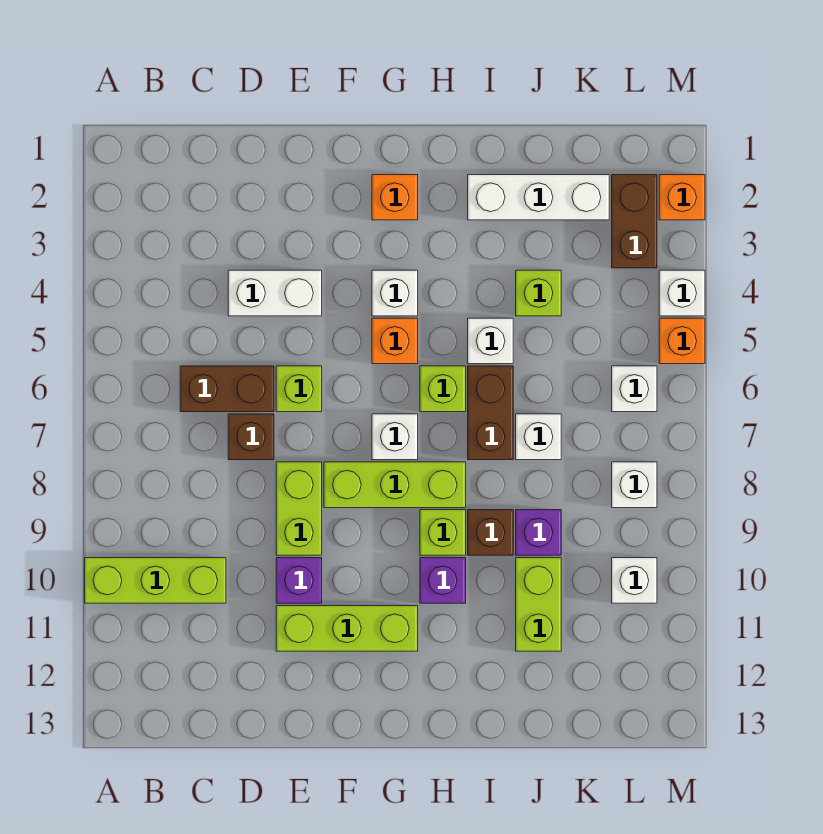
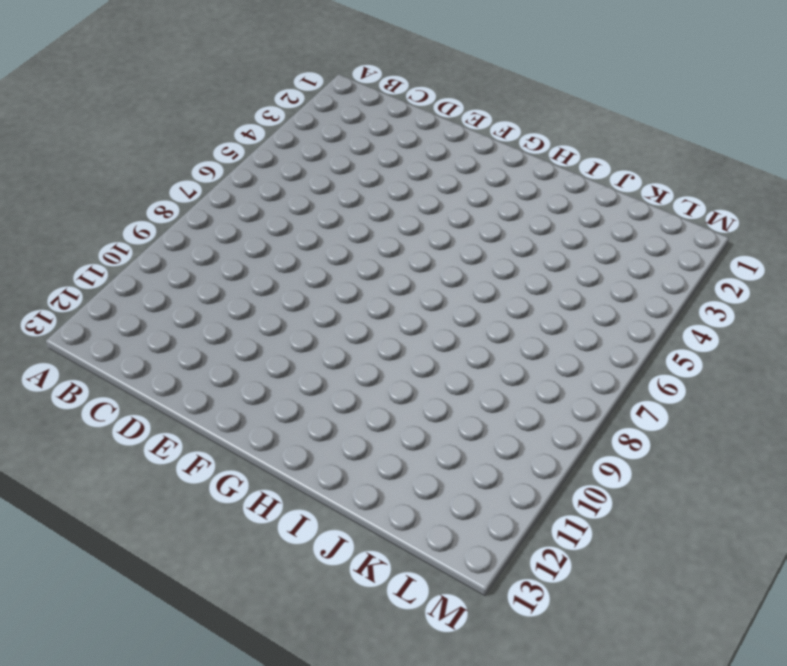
none -> lime brick A10:C10 level 1
none -> brown brick C6:D6 level 1
none -> white brick D4:E4 level 1
none -> brown brick D7 level 1

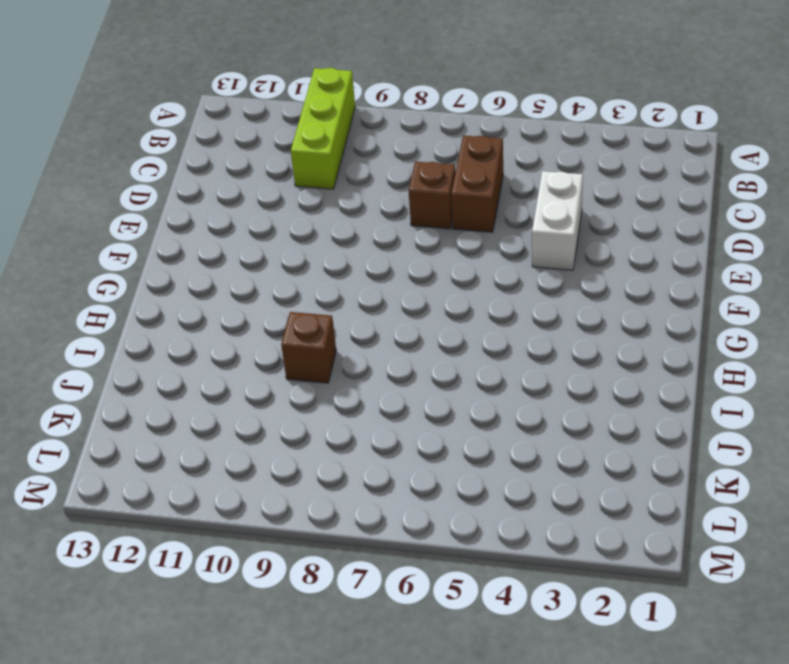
none -> lime brick E6 level 1
none -> lime brick E8:E9 level 1
none -> purple brick E10 level 1
none -> lime brick E11:G11 level 1

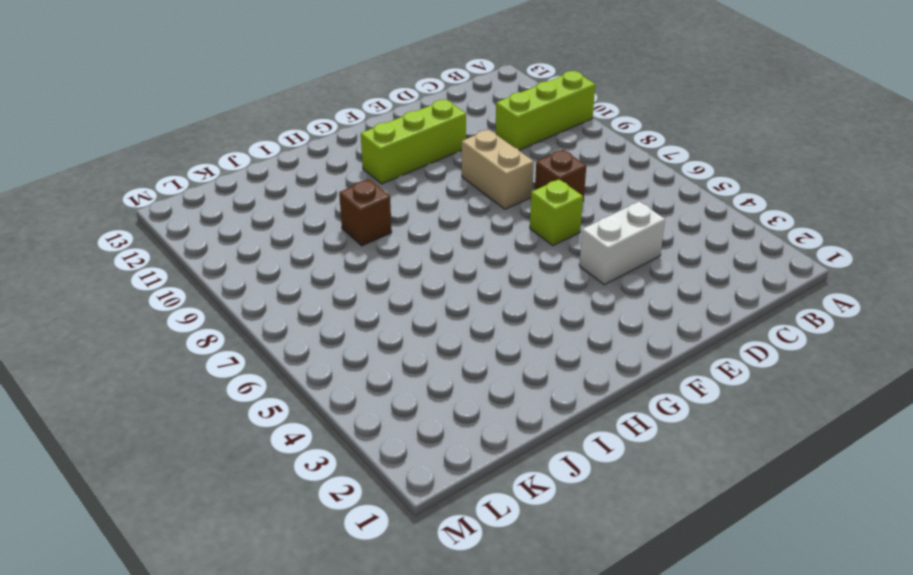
tan brick E8:E9 level 1 -> lime brick E8:E9 level 1
none -> brown brick C6:D6 level 1
none -> purple brick E10 level 1
none -> lime brick F8:H8 level 1
none -> orange brick G2 level 1

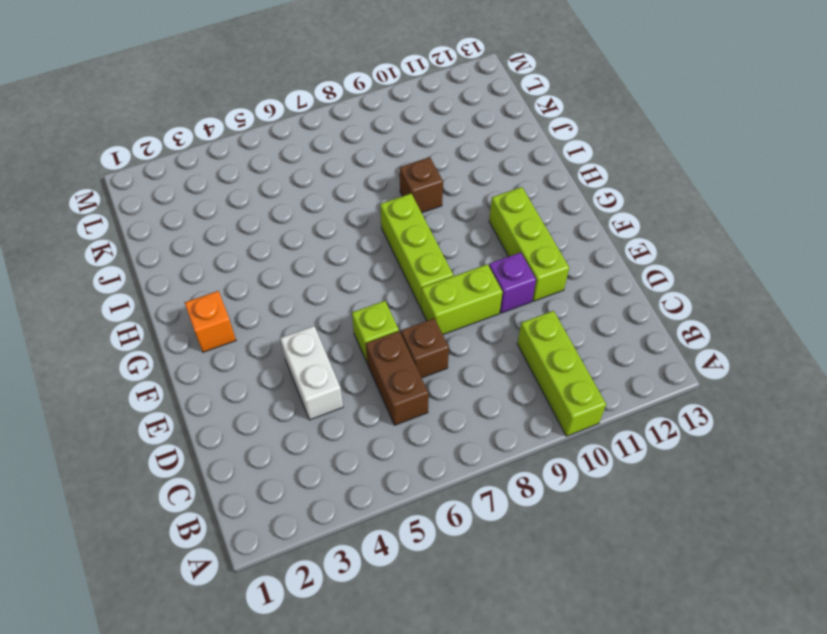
none -> white brick G4 level 1
none -> orange brick G5 level 1
none -> white brick G7 level 1
none -> lime brick H6 level 1

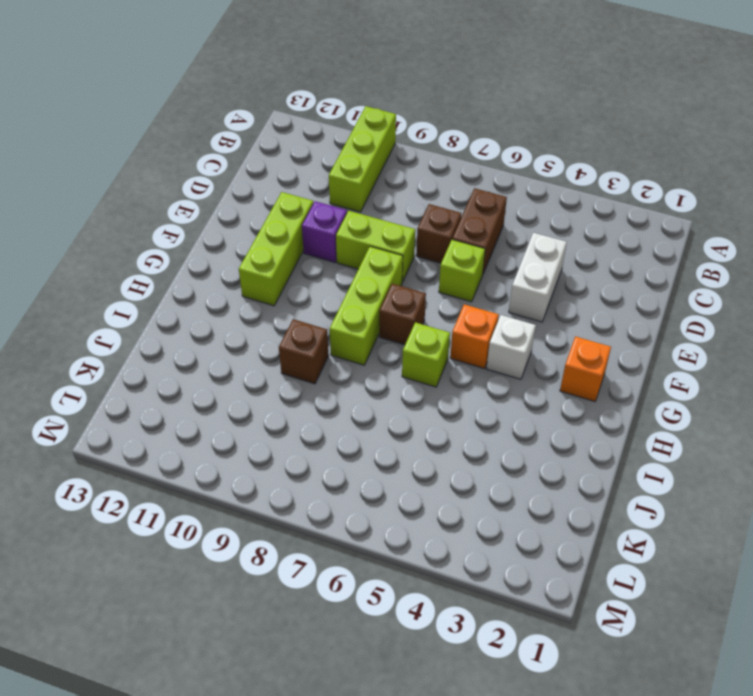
brown brick G7 level 1 -> white brick G7 level 1
none -> lime brick H9 level 1
none -> purple brick H10 level 1
none -> white brick I2:K2 level 1
none -> white brick I5 level 1

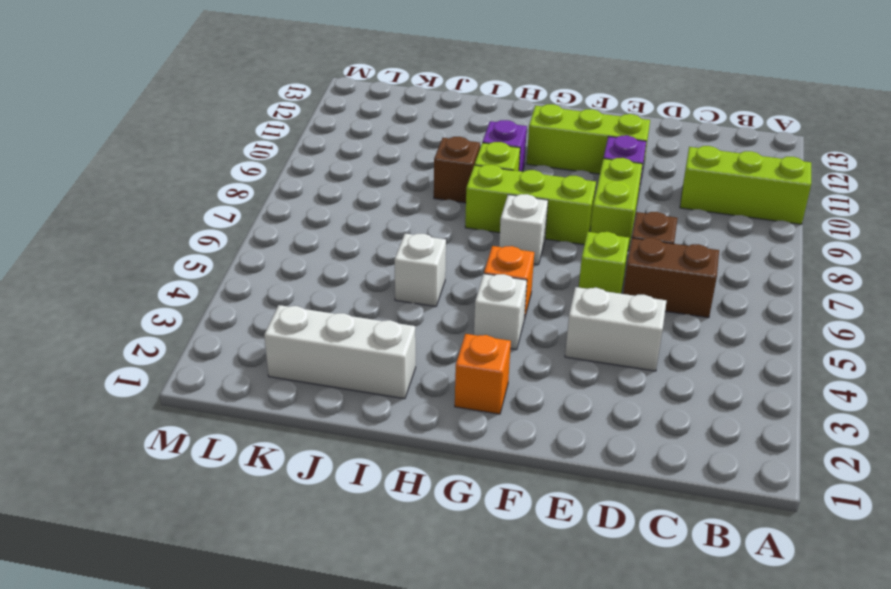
none -> lime brick H6 level 1
none -> brown brick I6:I7 level 1
none -> lime brick J4 level 1
none -> white brick J7 level 1

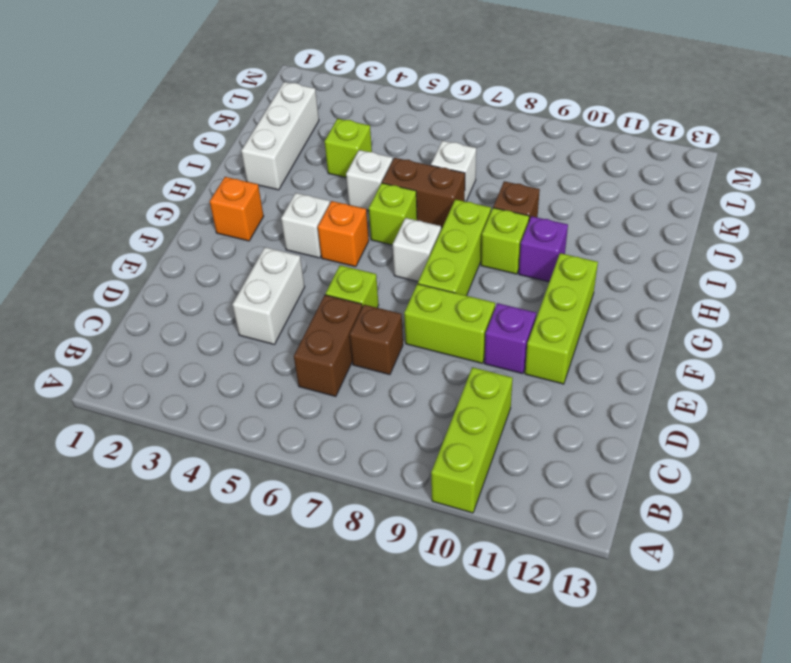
none -> purple brick J9 level 1
none -> lime brick J10:J11 level 1
none -> brown brick L2:L3 level 1
none -> white brick L6 level 1

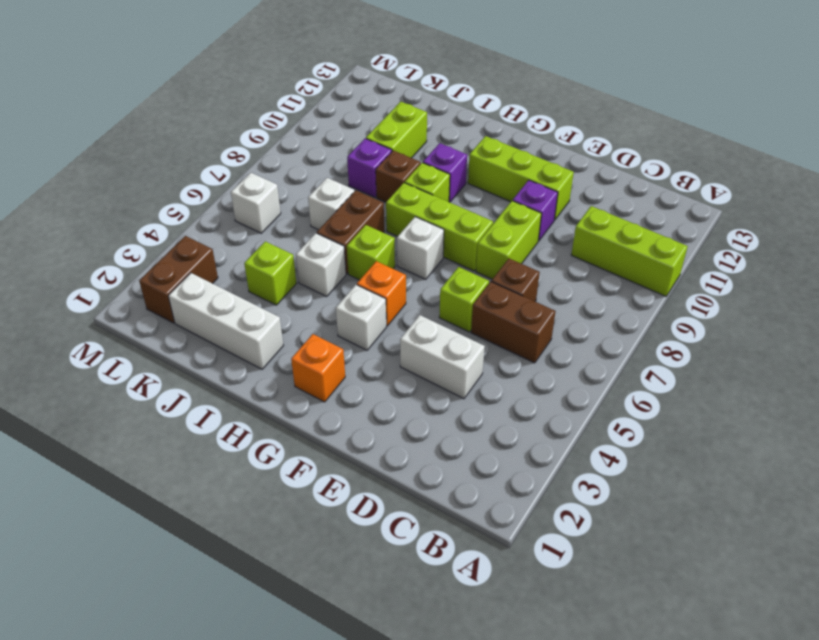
none -> white brick L8 level 1
none -> white brick L10 level 1
none -> orange brick M2 level 1
none -> white brick M4 level 1

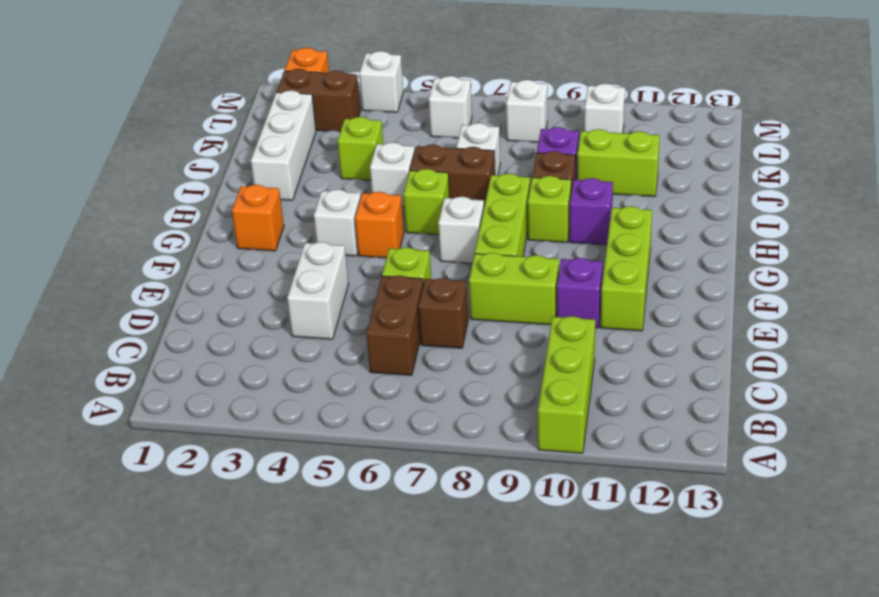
none -> orange brick M5 level 1

